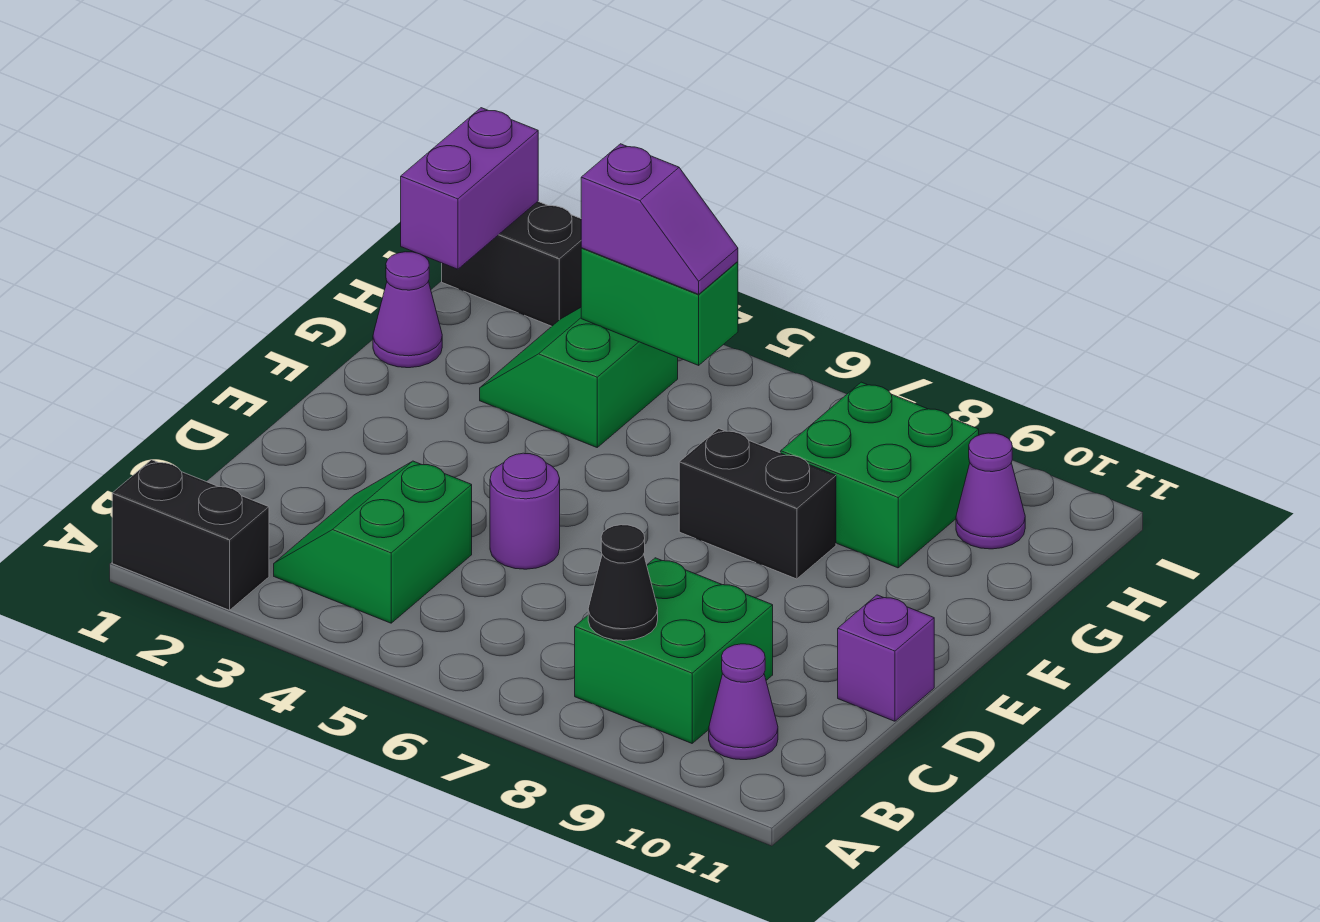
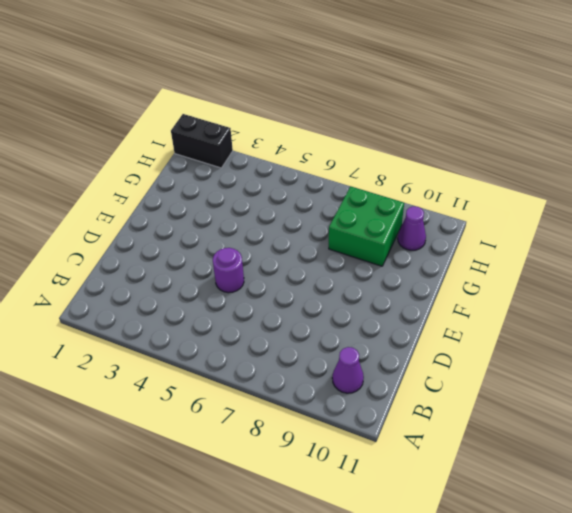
none -> black brick A1:A2 level 1
none -> green slope B3:C4 level 1 top 4
none -> green brick B8:C9 level 1

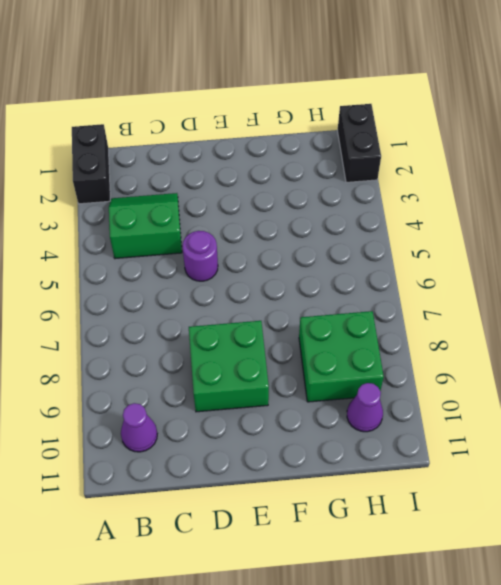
green brick D8:E9 level 1 -> green brick B8:C9 level 1
none -> purple brick D11 level 1
none -> black brick F7:F8 level 1
none -> purple cone G1 level 1

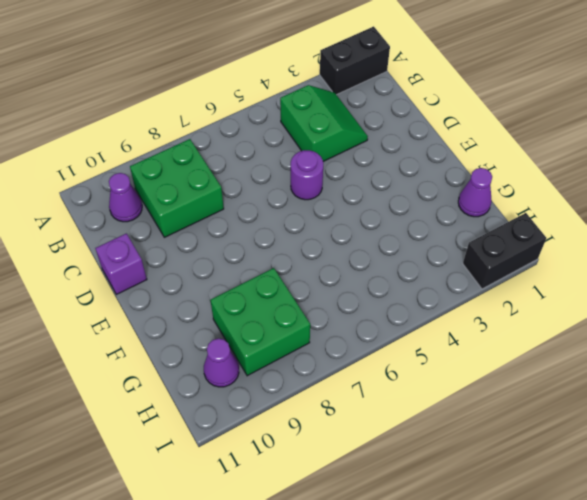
none -> black brick F7:F8 level 1
none -> green slope G3:H4 level 1 top 4
none -> black cone B8 level 2

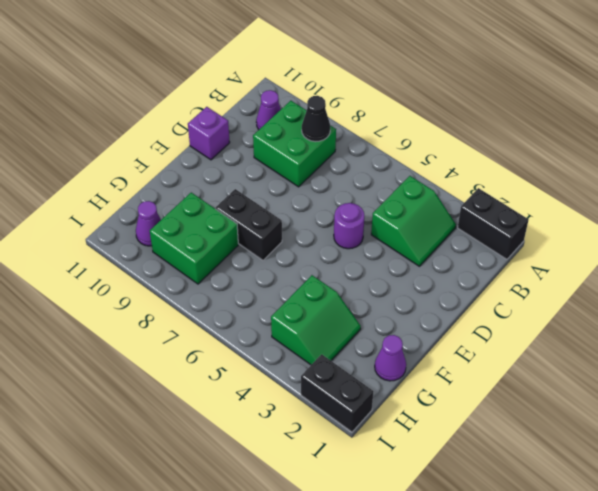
none -> purple brick H1:I1 level 2
none -> green brick H4:H5 level 2
none -> purple slope H4:H5 level 3 top 4

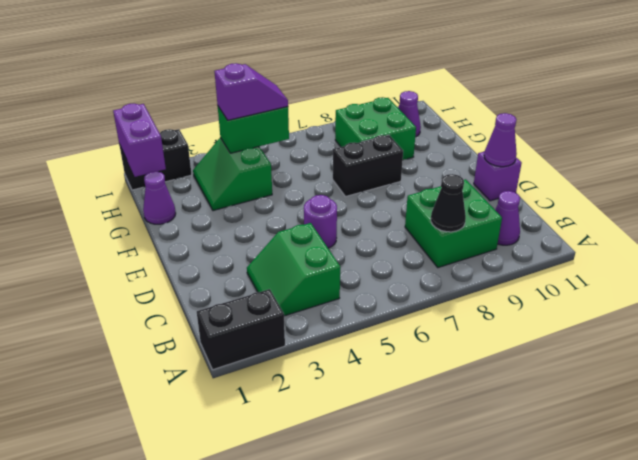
purple cone D11 level 2 -> none

